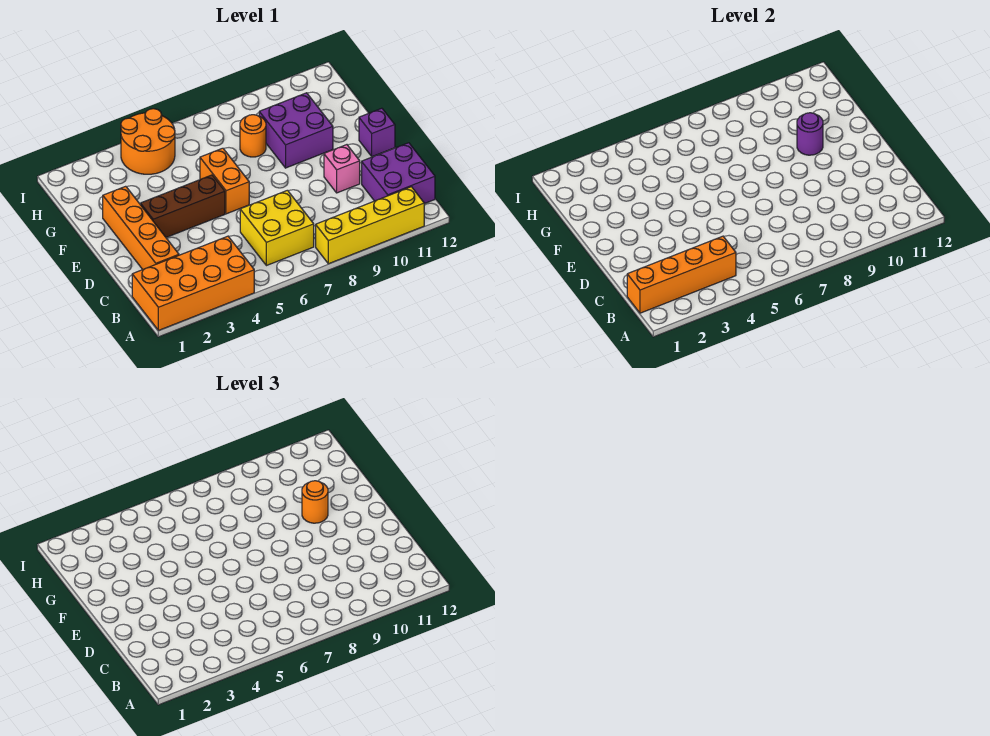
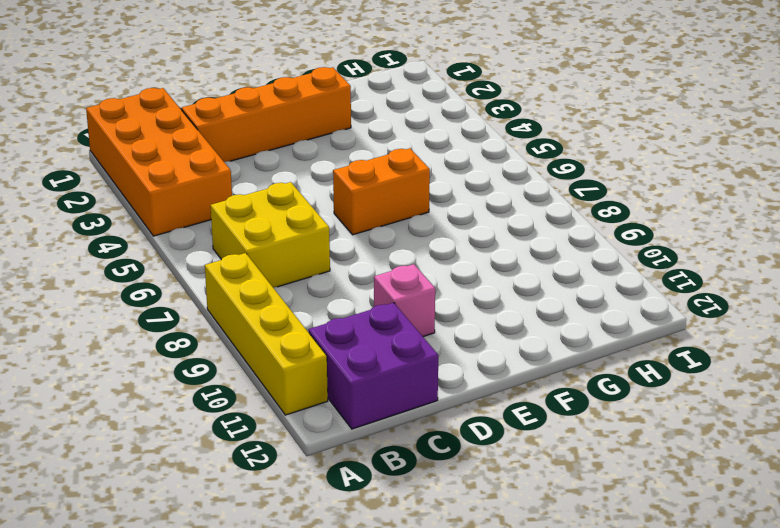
none -> brown brick E3:E5 level 1
none -> purple brick E12 level 1
none -> purple brick F9:G10 level 1

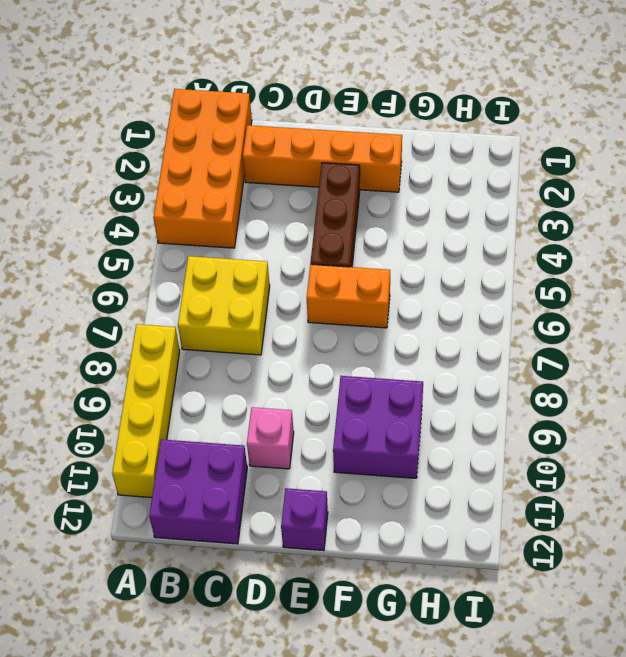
none -> orange round brick G8 level 1
none -> orange round brick H4:I5 level 1
none -> orange brick B1:B4 level 2

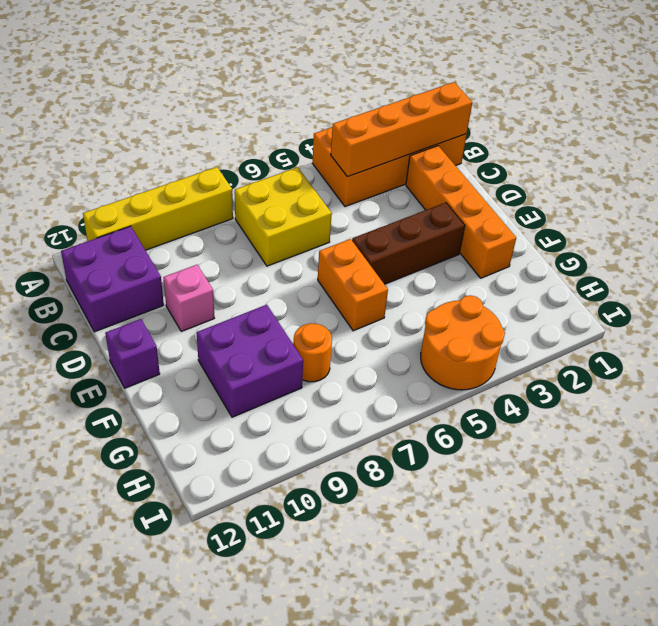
none -> purple round brick F10 level 2
none -> orange round brick F10 level 3

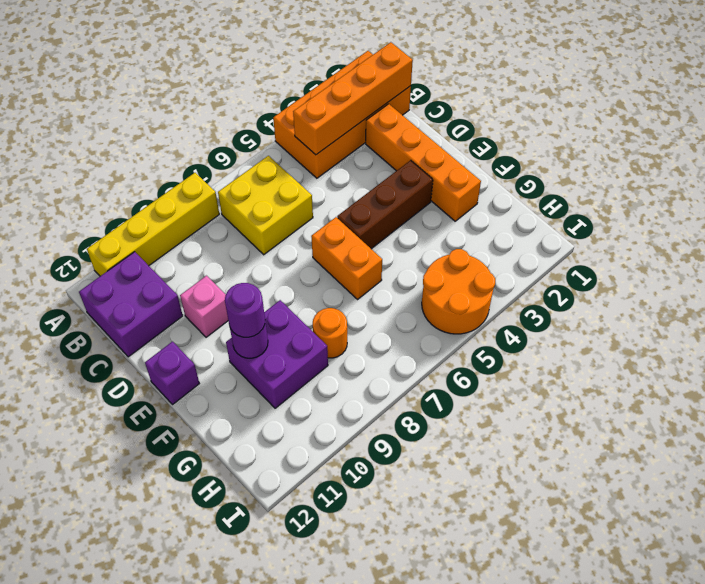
purple round brick F10 level 3 -> orange round brick F10 level 3

